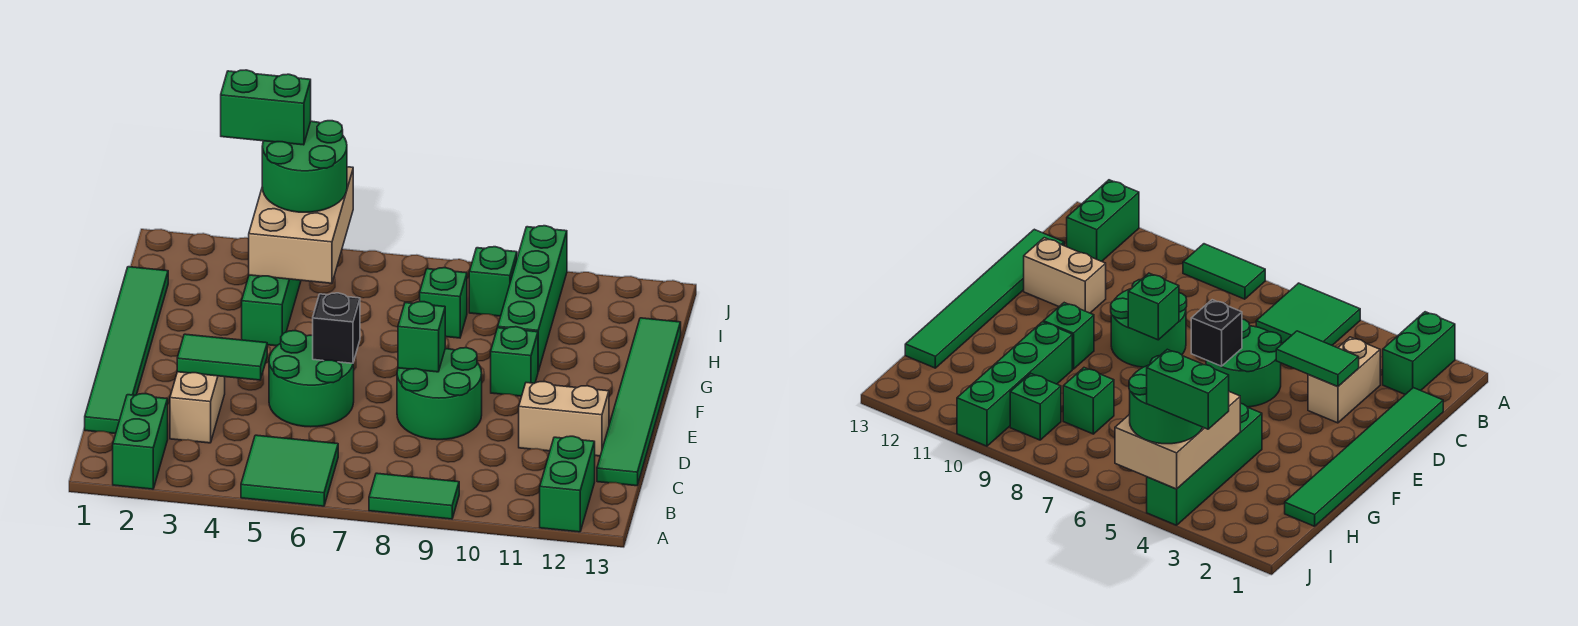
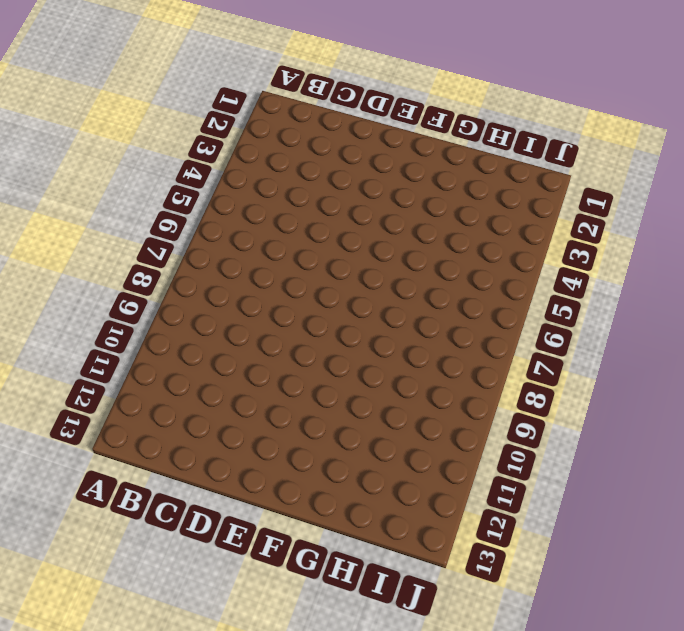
none -> green brick A2:B2 level 1
none -> green tile A5:B6 level 1
none -> green tile A8:A9 level 1

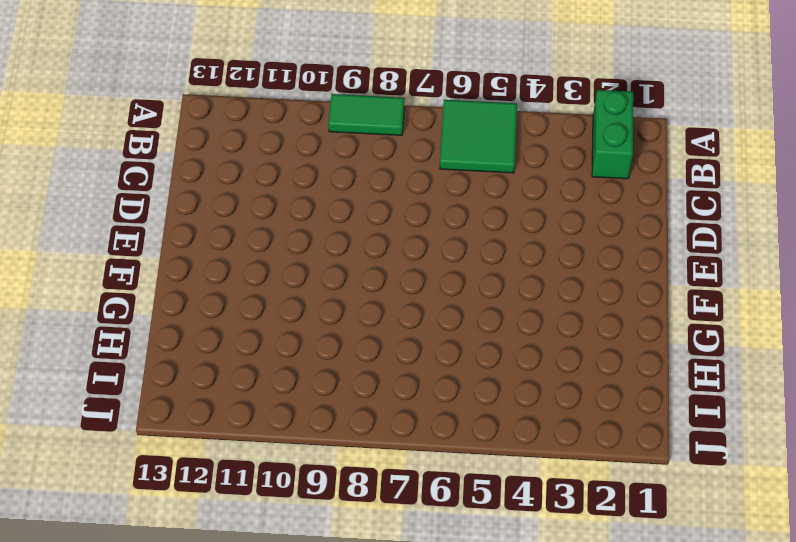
none -> green brick A12:B12 level 1
none -> green tile C1:H1 level 1
none -> tan brick C3:D3 level 1

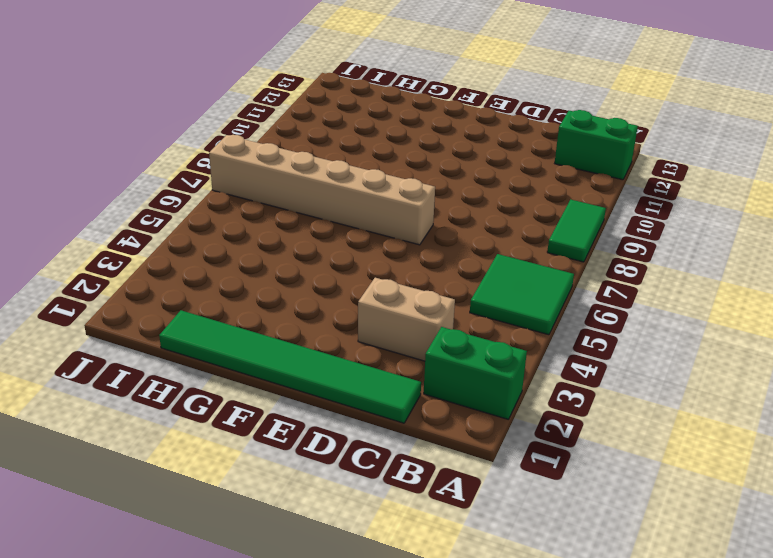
tan brick E7:J7 level 1 -> none
none -> green tile C13:H13 level 1
none -> green round brick D5:E6 level 1
none -> green round brick D8:E9 level 1

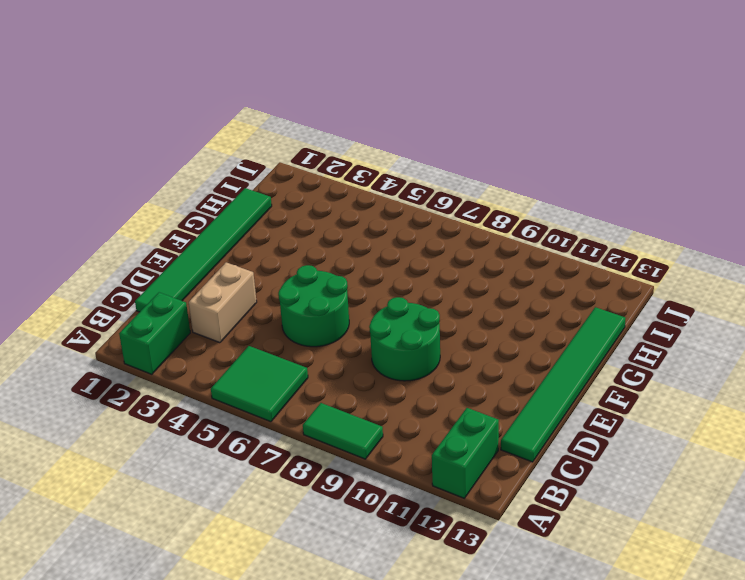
none -> tan brick D11:D12 level 1
none -> green brick F10 level 1
none -> green brick G4:J4 level 1

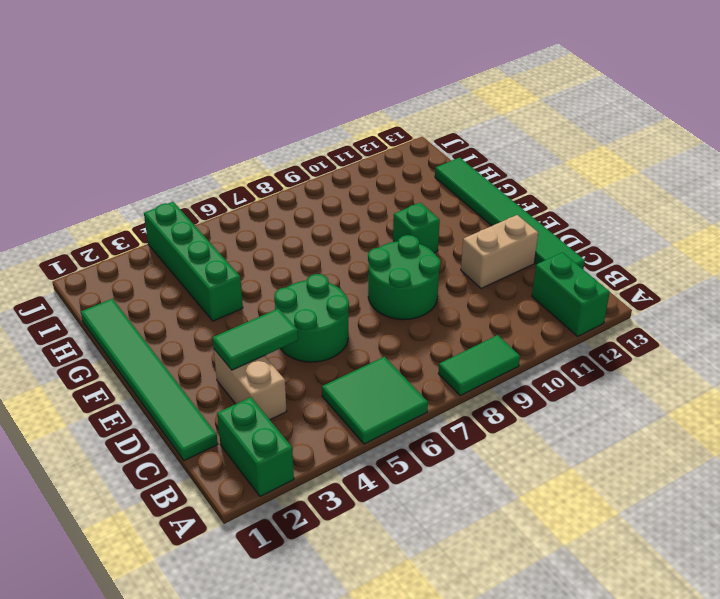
none -> green brick G10:J10 level 1
none -> green brick H8 level 1
none -> green brick I9 level 1

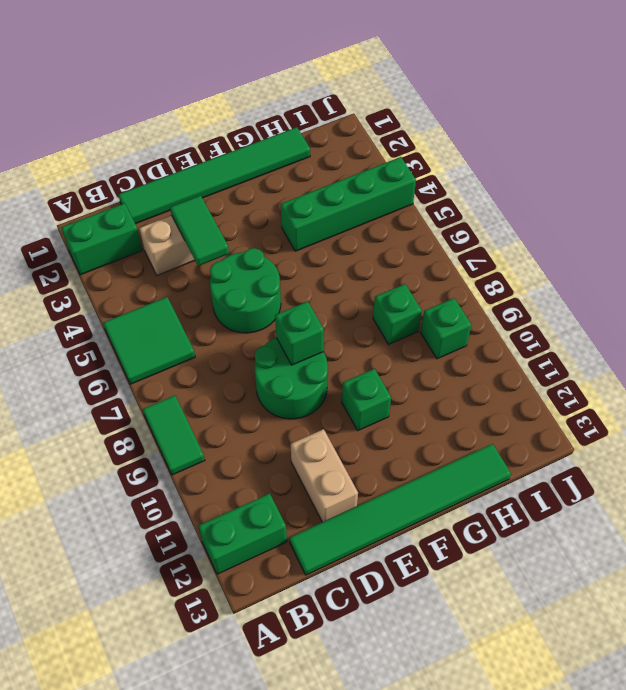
none -> green brick G10:J10 level 1
none -> black brick E6 level 2
none -> tan brick H4:J5 level 2

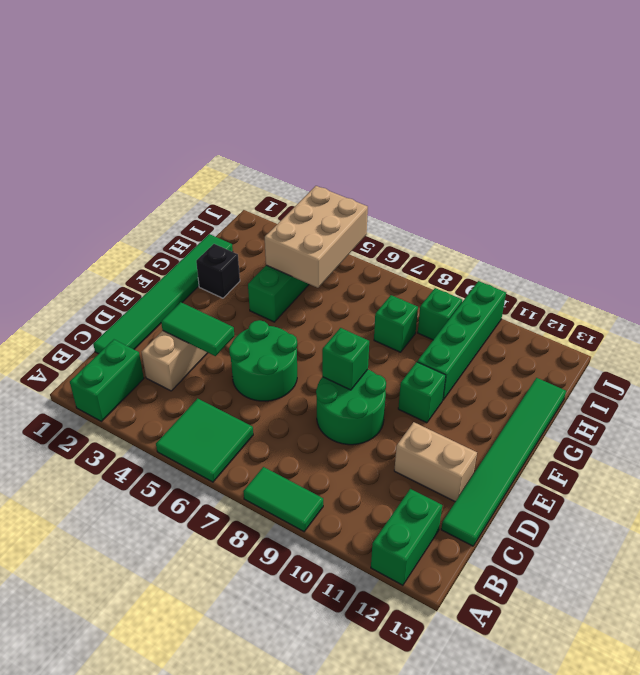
black brick G2 level 1 -> black brick E6 level 2
none -> green round brick I4:J5 level 3
none -> green brick J3:J4 level 4

